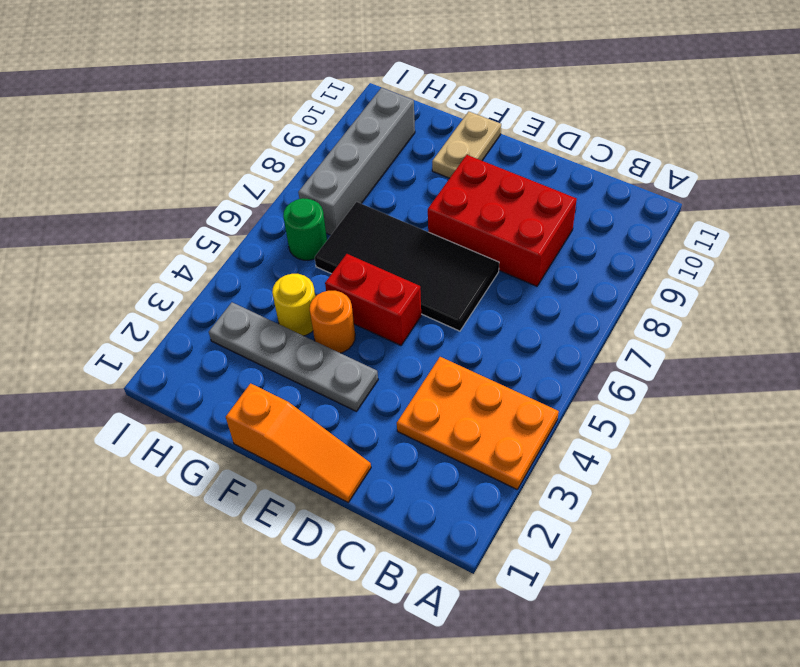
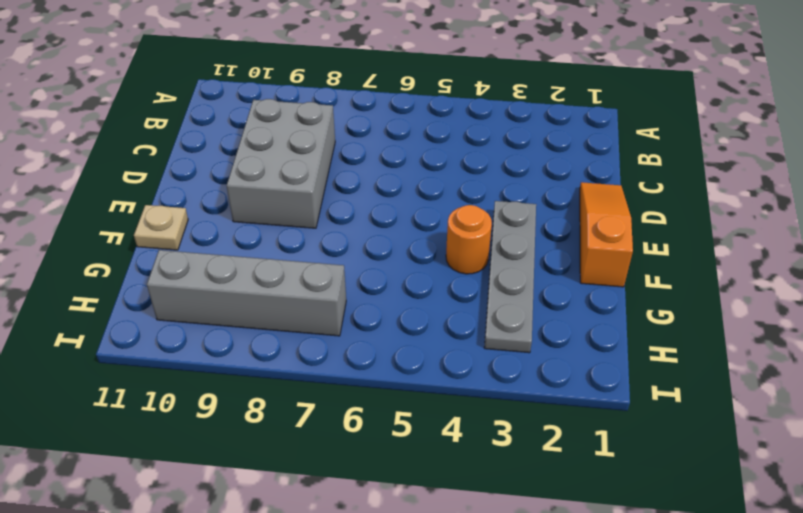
grey brick C8:E9 level 1 -> red brick C8:E9 level 1
tan plate F11 level 1 -> tan plate F10:F11 level 1
none -> orange plate A3:C4 level 1
none -> black tile D6:G7 level 1

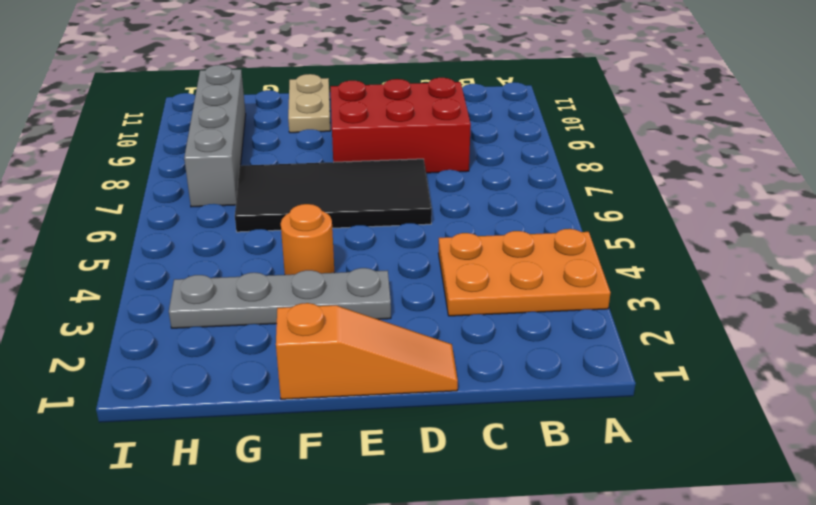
none -> red brick E5:F5 level 1
none -> yellow round brick G4 level 1

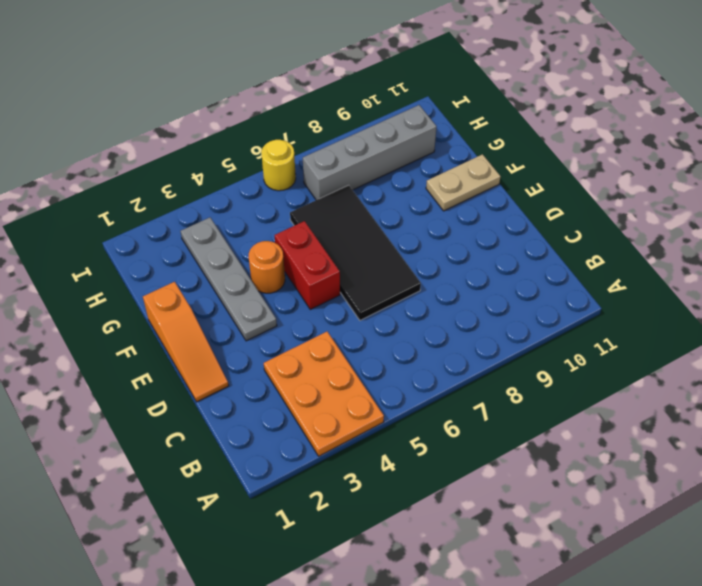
yellow round brick I6 level 1 -> yellow round brick G4 level 1
none -> red brick C8:E9 level 1
none -> green round brick H6 level 1

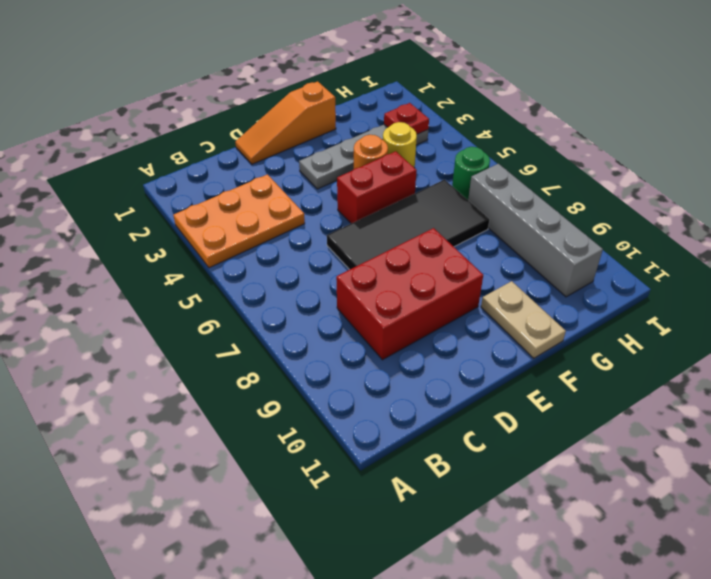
red plate H3 level 2 -> none

